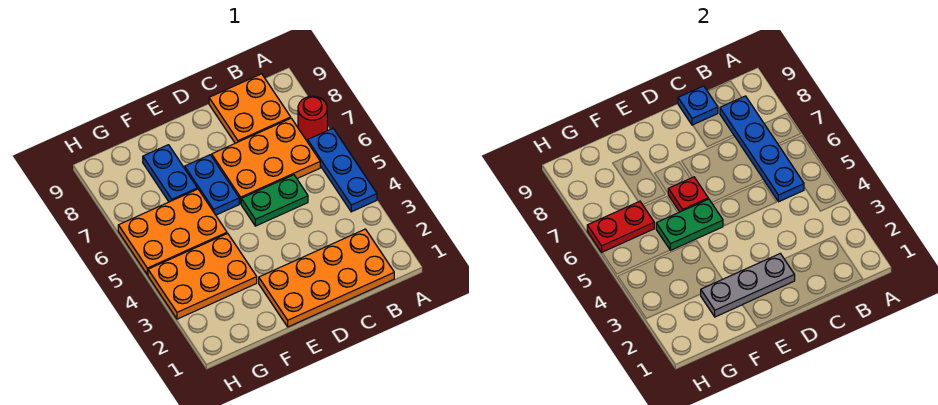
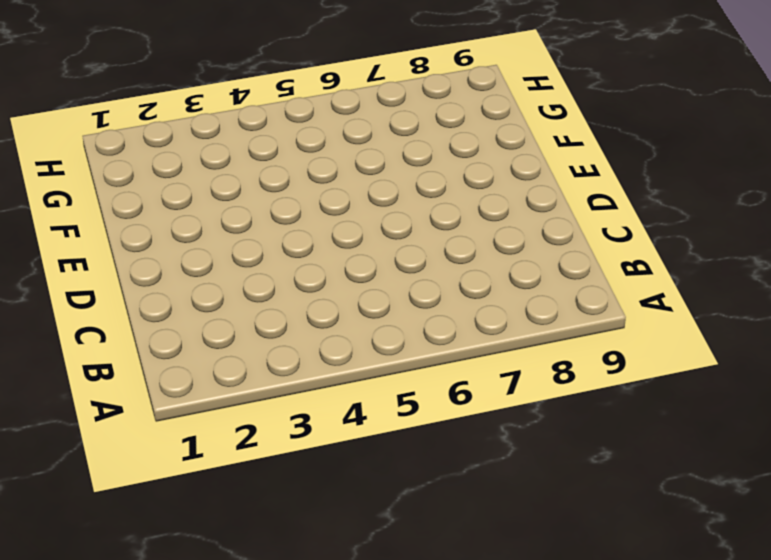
none -> blue plate A4:A6 level 1
none -> red round brick A7 level 1
none -> orange plate B1:E2 level 1

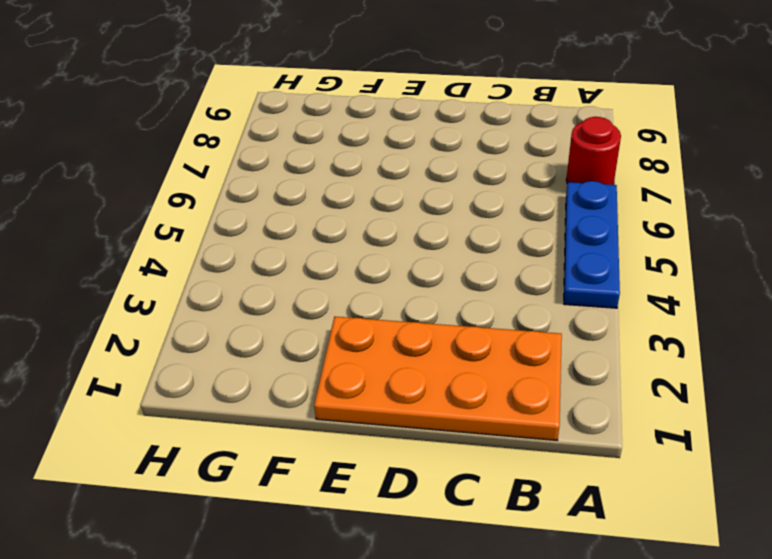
none -> orange plate B6:D7 level 1
none -> orange plate B8:C9 level 1
none -> green plate C5:D5 level 1

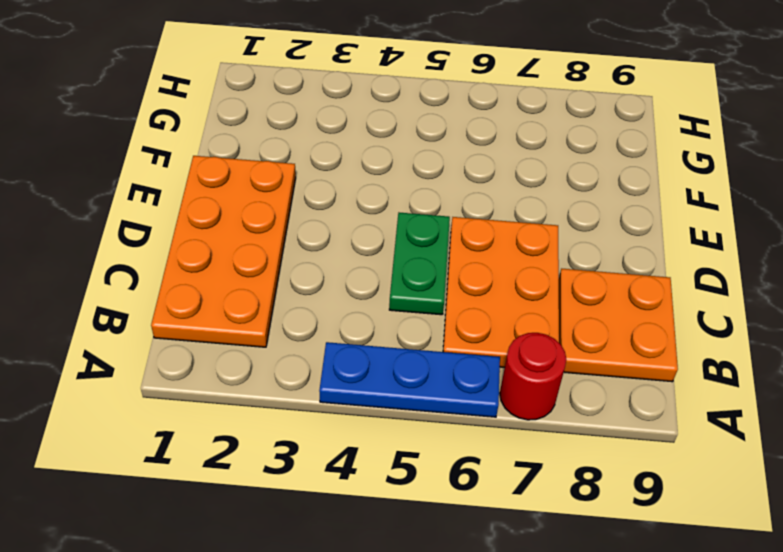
none -> blue plate E6:E7 level 1
none -> orange plate F3:H4 level 1
none -> orange plate F5:H6 level 1

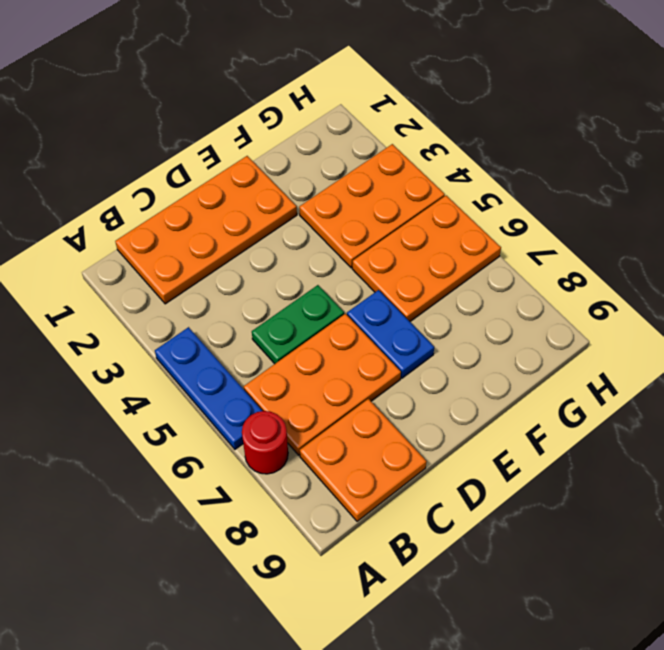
none -> blue plate F7:F8 level 1
none -> blue plate B5:B8 level 2
none -> blue plate C9 level 2

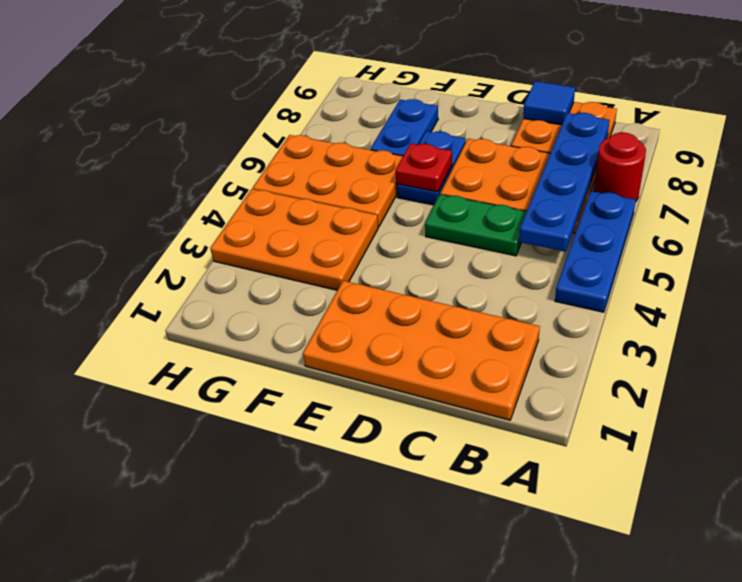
blue tile C9 level 2 -> blue plate C9 level 2
none -> grey plate D2:F2 level 2
none -> green plate E5:F5 level 2
none -> red plate G6:H6 level 2

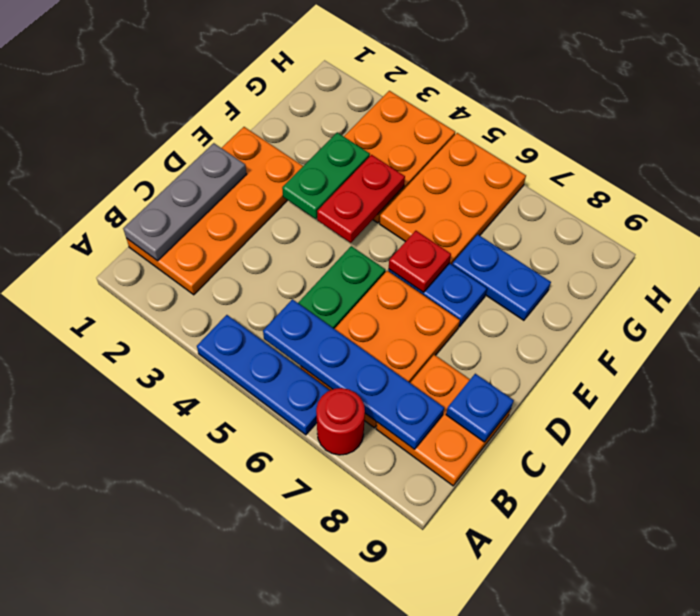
grey plate B1:D1 level 2 -> grey plate D2:F2 level 2
green plate E3:F3 level 2 -> green plate E5:F5 level 2
red plate E4:F4 level 2 -> red plate G6:H6 level 2

